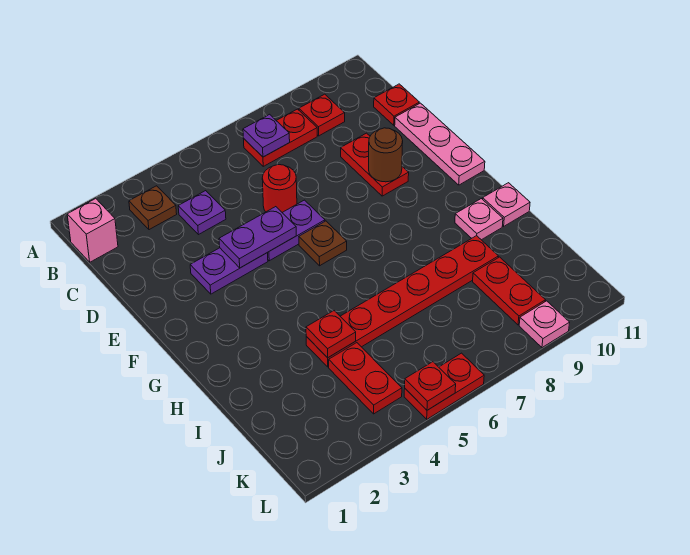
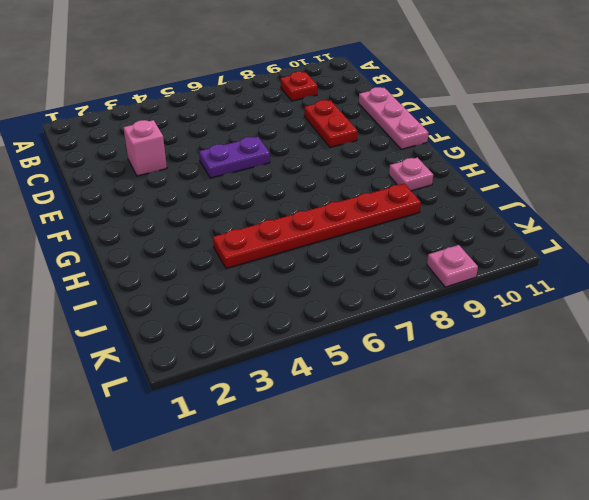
pink brick D3 level 1 -> pink brick B1 level 1
none -> brown plate B3 level 1
none -> red plate B7:B8 level 1
none -> purple plate C4 level 1

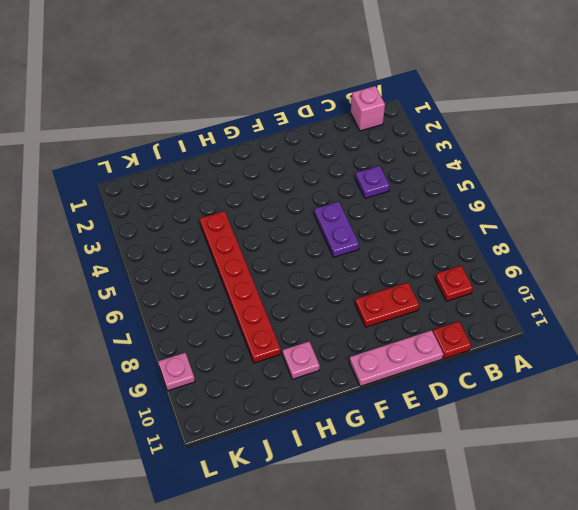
none -> brown plate B3 level 1
none -> red plate B7:B8 level 1
none -> red round brick D6 level 1

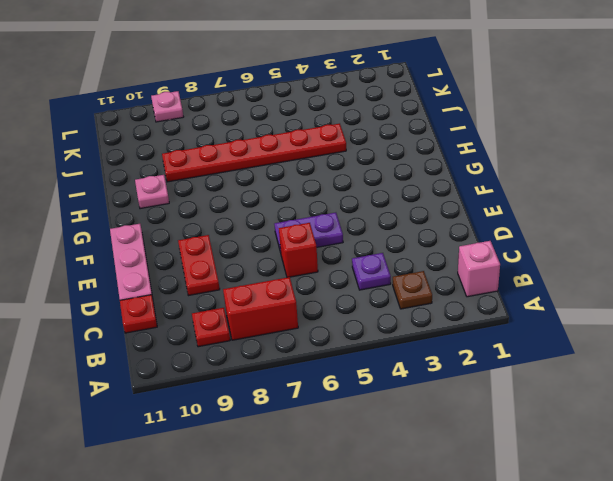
red brick B7:B8 level 1 -> red plate B7:B8 level 1
red brick D6 level 1 -> red round brick D6 level 1
none -> purple plate E3:E4 level 1
none -> brown plate F6 level 1
none -> pink plate H11 level 1

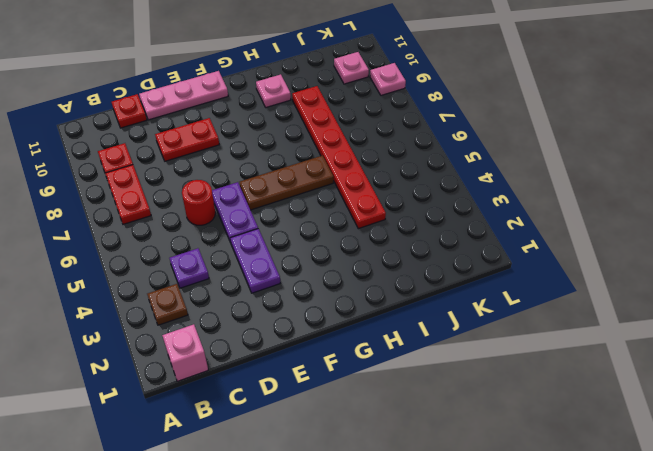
brown plate F6:H6 level 1 -> brown plate F6 level 1
pink plate K10 level 1 -> pink plate H11 level 1
none -> red plate J4:K4 level 1
none -> red plate J9:K9 level 1
none -> red plate L5:L6 level 1

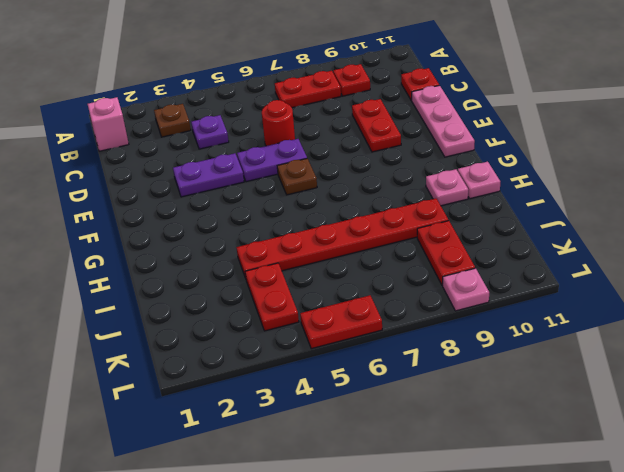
none -> purple plate B7 level 2
none -> purple plate E4:E5 level 2
none -> brown round brick E9 level 2

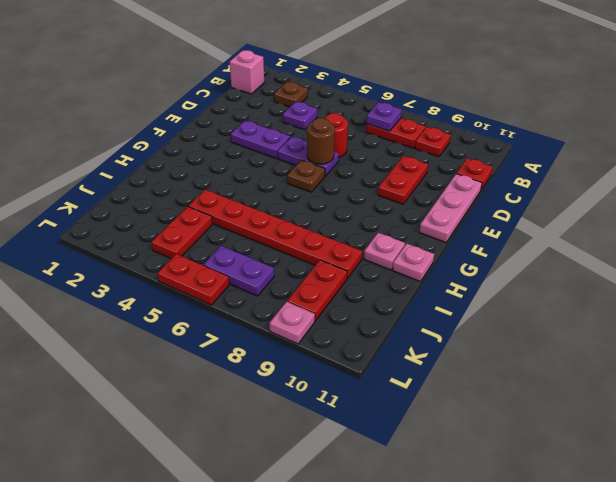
brown round brick E6 level 2 -> brown round brick E9 level 2
purple plate K6:K7 level 1 -> purple plate E4:E5 level 2
none -> red plate I4 level 2
none -> red plate L5 level 2

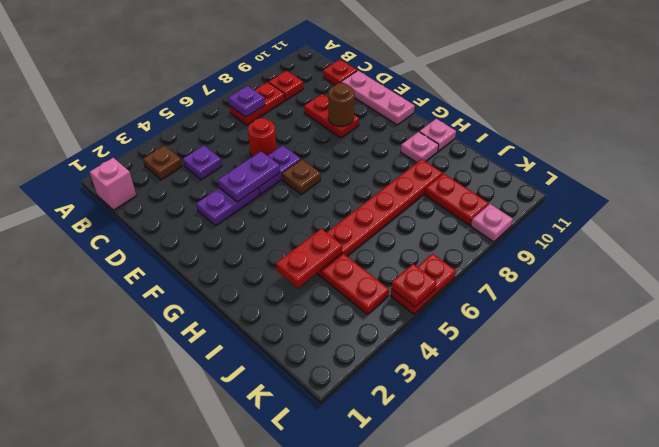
red plate I3:I4 level 2 -> red plate I4 level 2

